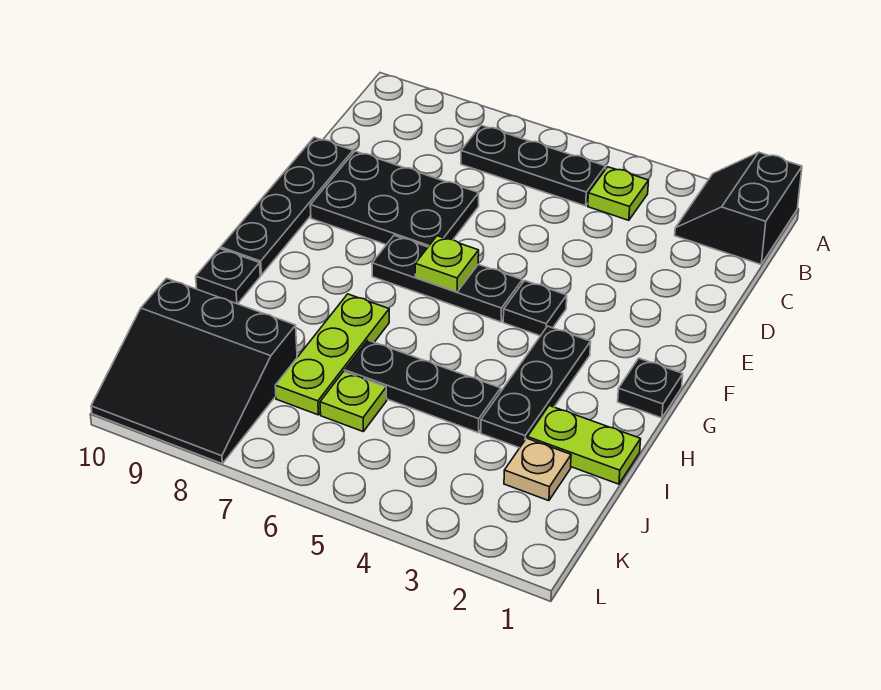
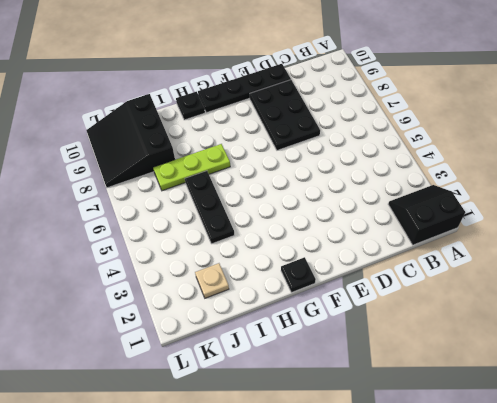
none -> lime plate B4 level 1
none -> black plate B5:B7 level 1
none -> black plate F4 level 1

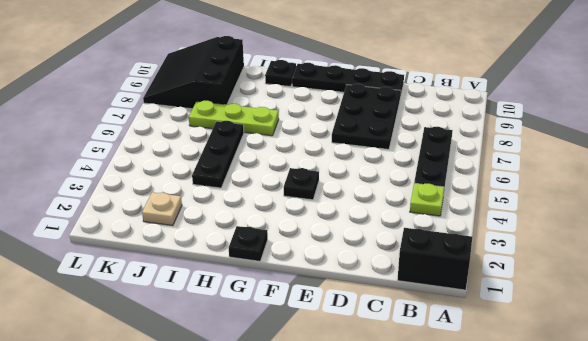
none -> black plate F5:F7 level 1
none -> black plate G3:I3 level 1
none -> lime plate I1:I2 level 1

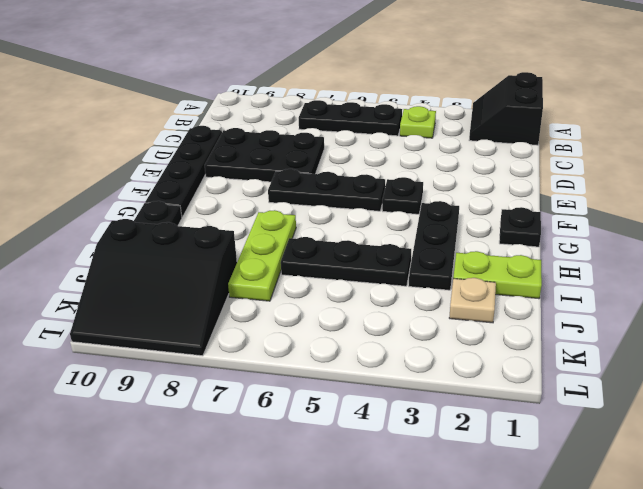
none -> lime plate J6 level 1
none -> lime plate F6 level 2

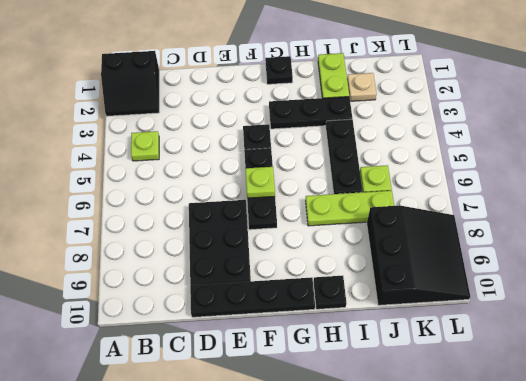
none -> black plate B5:B7 level 1

